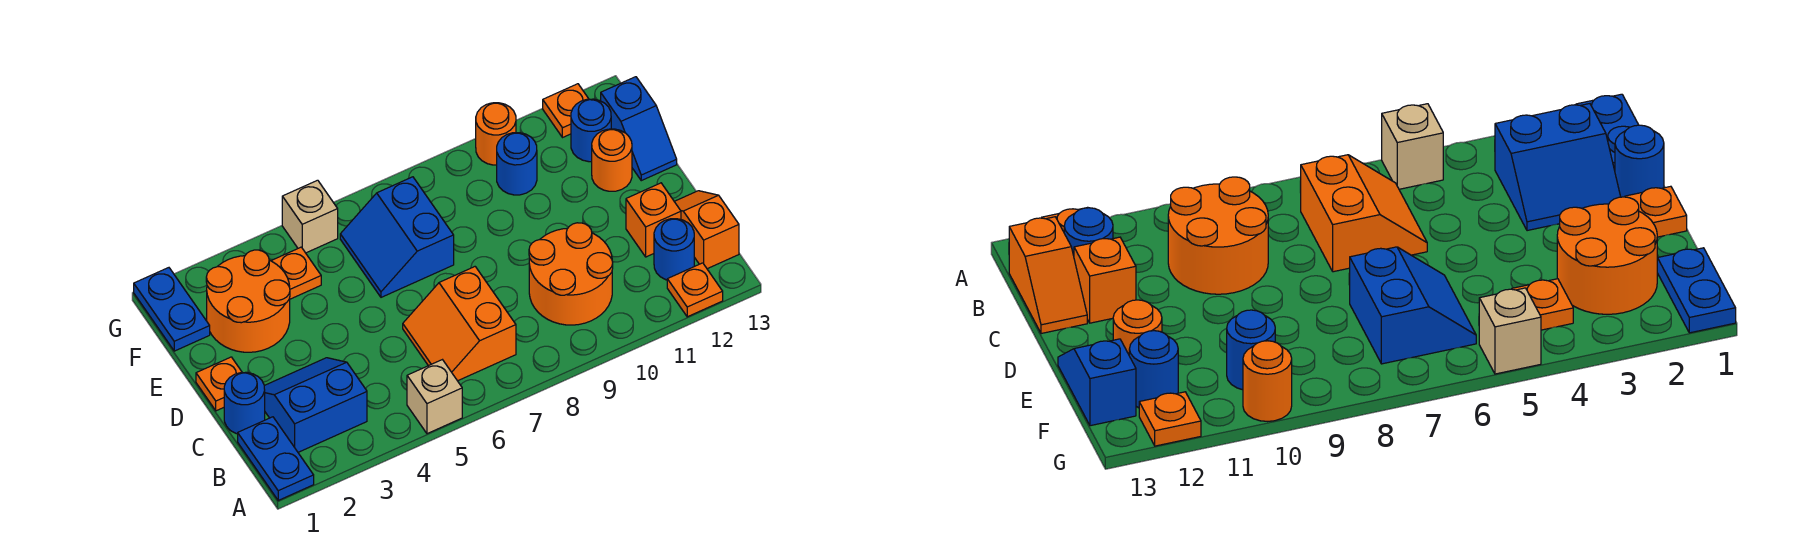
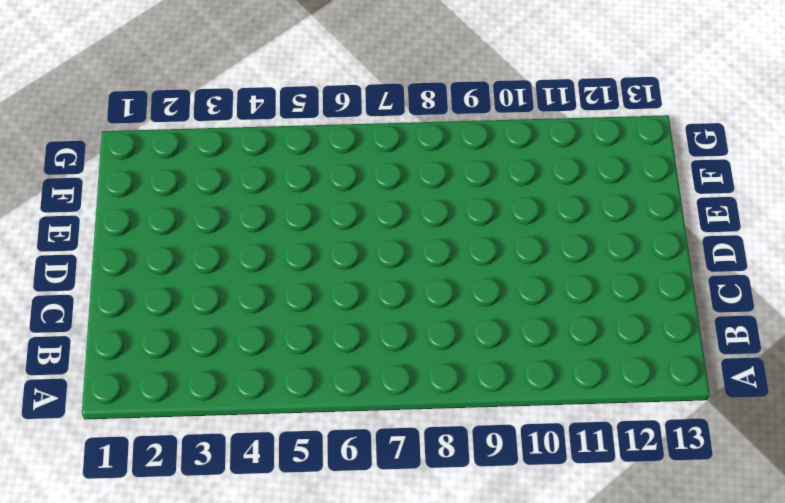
none -> blue plate A1:B1 level 1
none -> tan brick A5 level 1
none -> orange plate A12 level 1

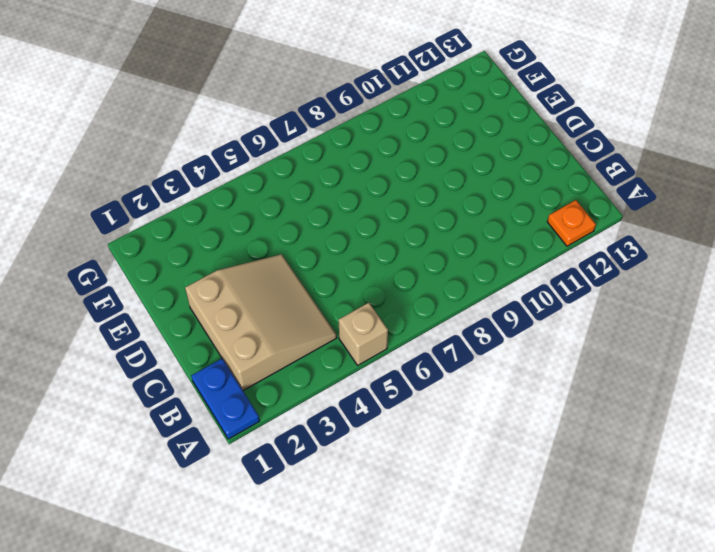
tan slope B2:D4 level 1 top 2 -> blue slope B2:C3 level 1 top B
none -> orange slope B6:C7 level 1 top 7
none -> orange round brick B9:C10 level 1
none -> blue round brick B12 level 1

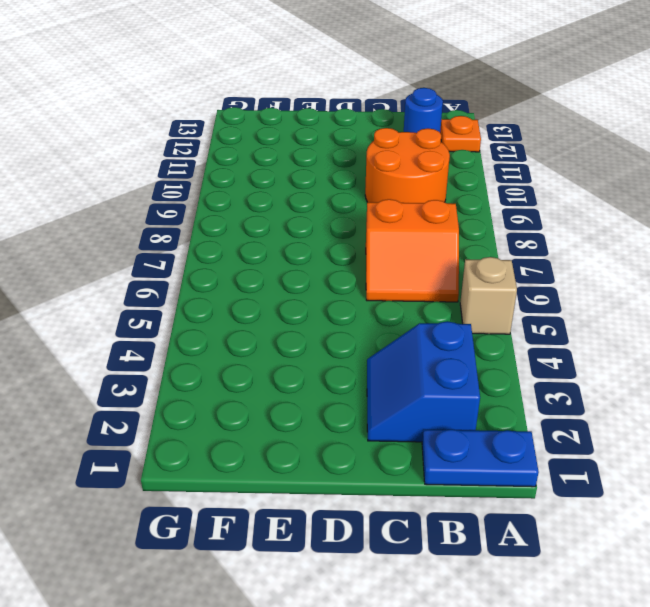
none -> orange slope B13:C13 level 1 top B
none -> blue round brick C1 level 1
none -> orange brick C12 level 1

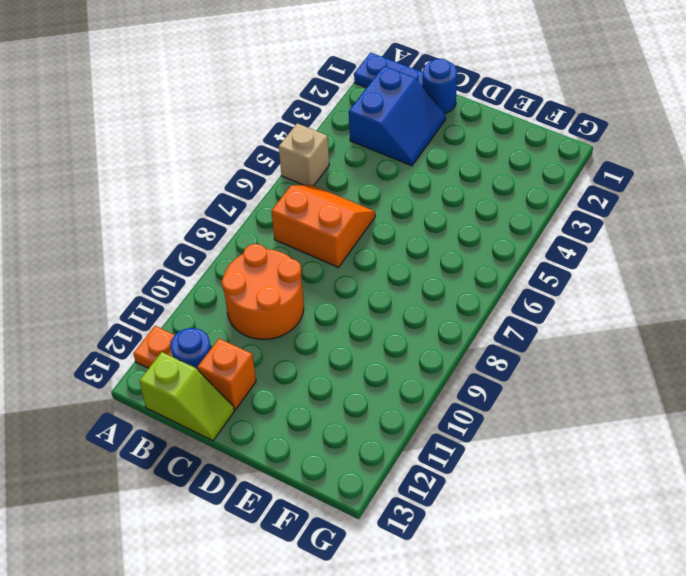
lime slope B13:C13 level 1 top B -> orange slope B13:C13 level 1 top B
none -> orange plate D1 level 1
none -> orange round brick E2:F3 level 1
none -> blue slope E6:F7 level 1 top 7

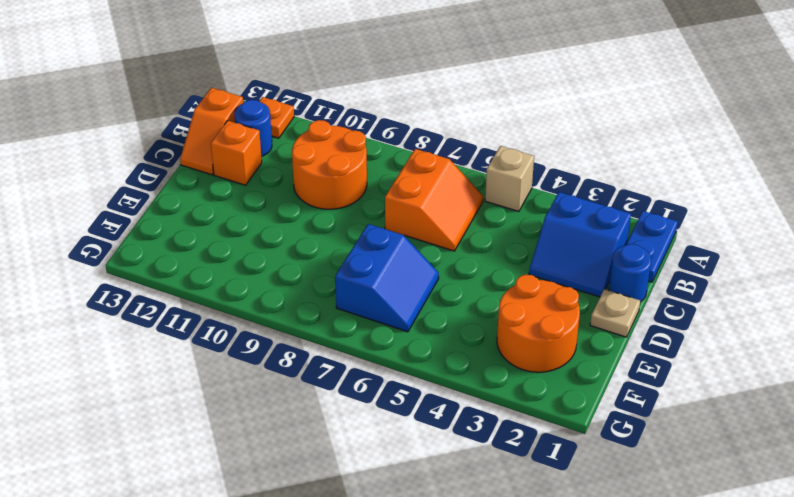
tan plate D1 level 1 -> orange plate D1 level 1
none -> orange round brick E12 level 1
none -> blue slope E13:F13 level 1 top F
none -> blue plate F1:G1 level 1

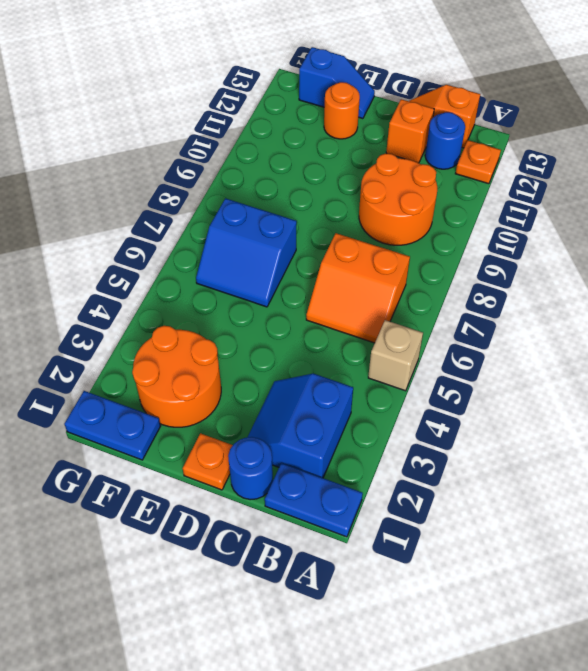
none -> orange plate F4 level 1
none -> blue round brick F10 level 1
none -> blue round brick F12 level 1

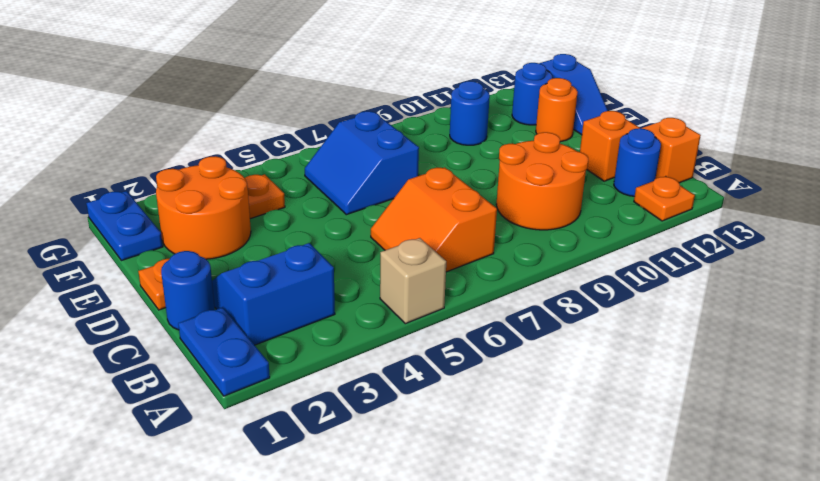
none -> tan brick G5 level 1
none -> orange round brick G10 level 1
none -> orange plate G12 level 1

